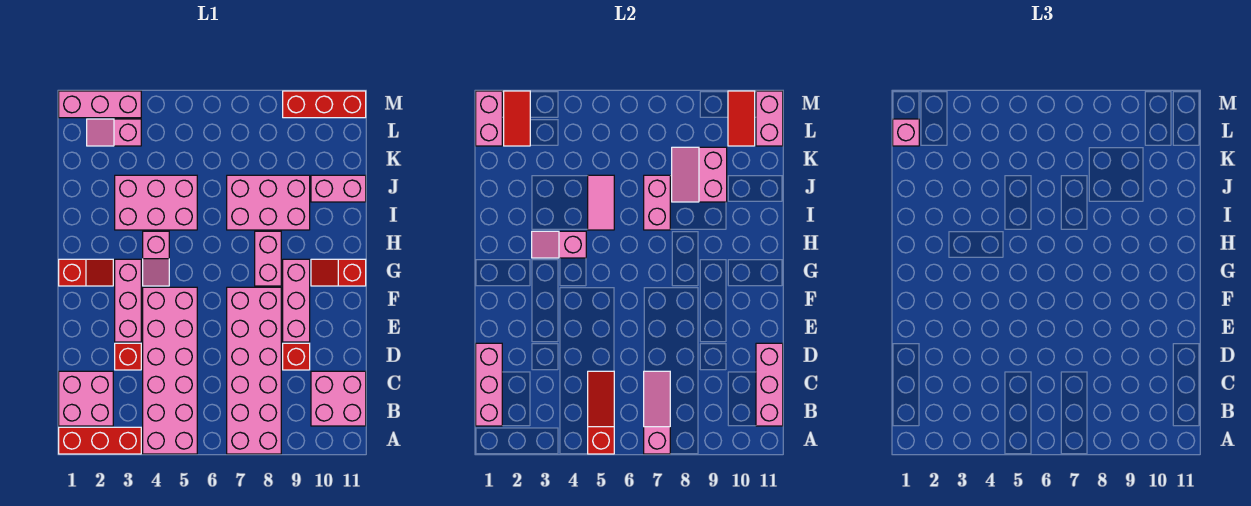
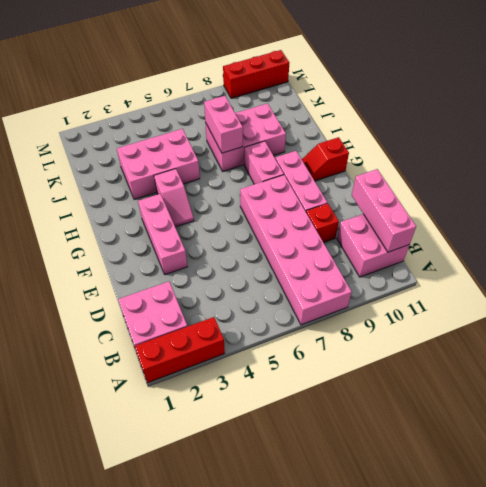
none -> pink brick A4:F5 level 1
none -> red brick D3 level 1
none -> red slope G1:G2 level 1 top 1
none -> pink brick J10:J11 level 1

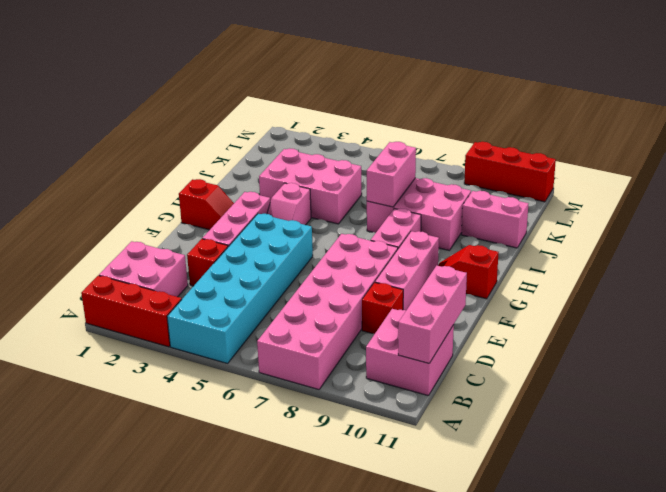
cyan brick A4:F5 level 1 -> pink brick A4:F5 level 1
none -> pink slope L2:L3 level 1 top 3
none -> pink brick M1:M3 level 1
none -> red slope A5:C5 level 2 top A
none -> pink slope A7:C7 level 2 top A

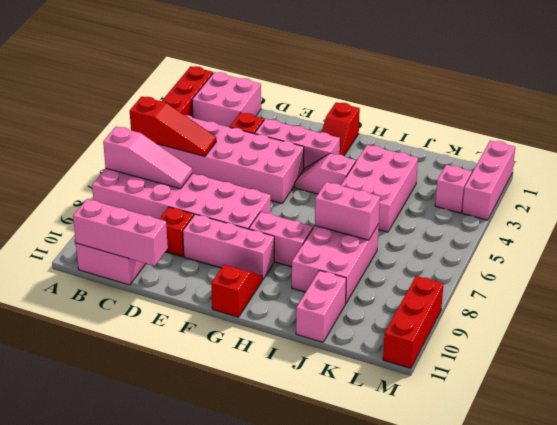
none -> pink brick B1:D1 level 2
none -> pink slope H3:H4 level 2 top 4
none -> pink tile I5:J5 level 2
none -> pink slope J8:K9 level 2 top 9

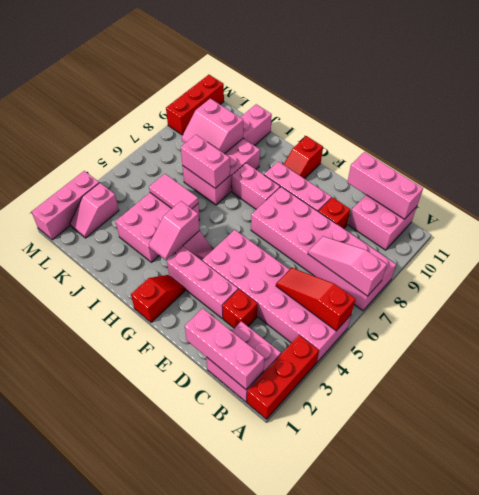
none -> pink brick L1:M1 level 2
none -> red tile L2:M2 level 2
none -> red tile L10:M10 level 2
none -> pink brick L11:M11 level 2

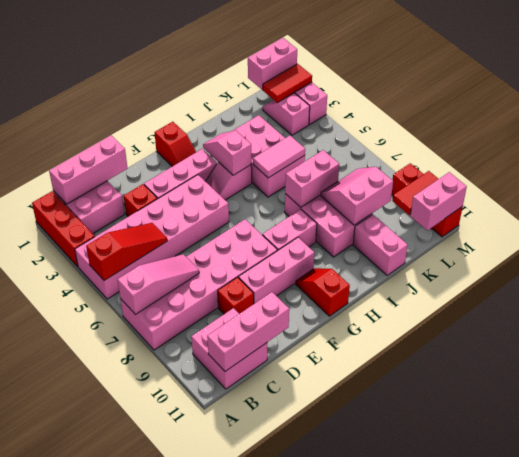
none -> pink brick L1 level 3

